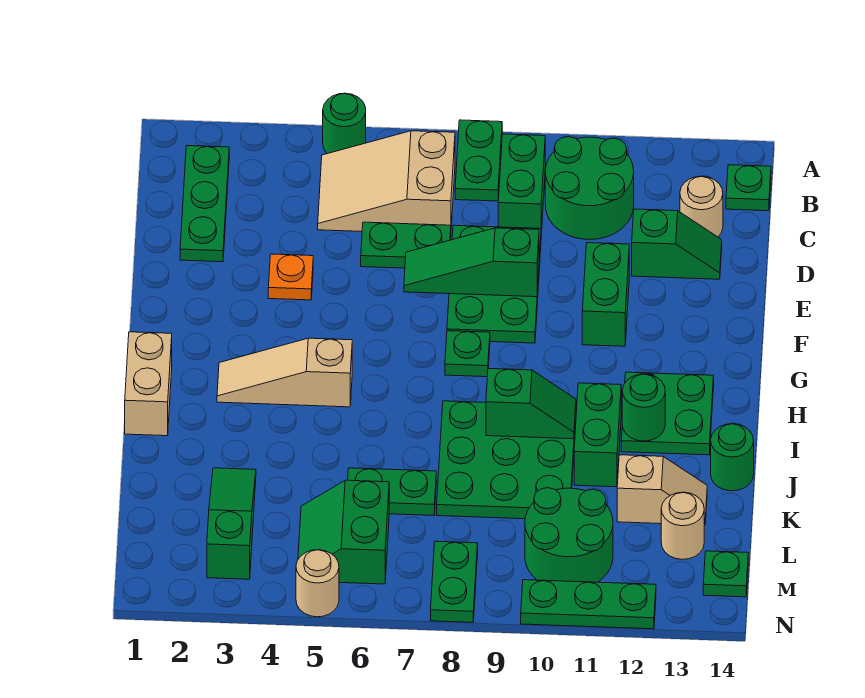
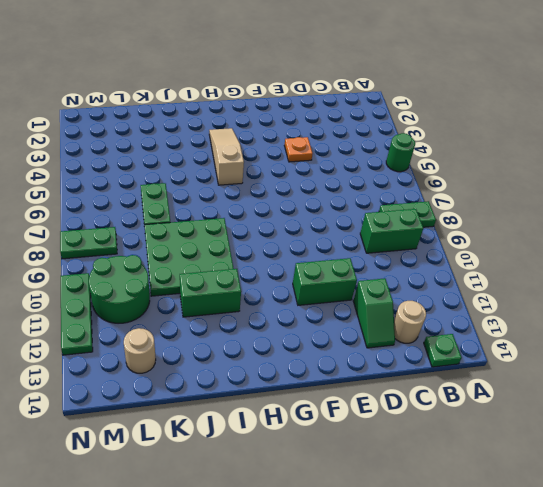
none -> green plate B2:D2 level 1
none -> tan slope B5:C7 level 1 top 7
none -> green round brick B10:C11 level 1
none -> green plate D6:D7 level 1

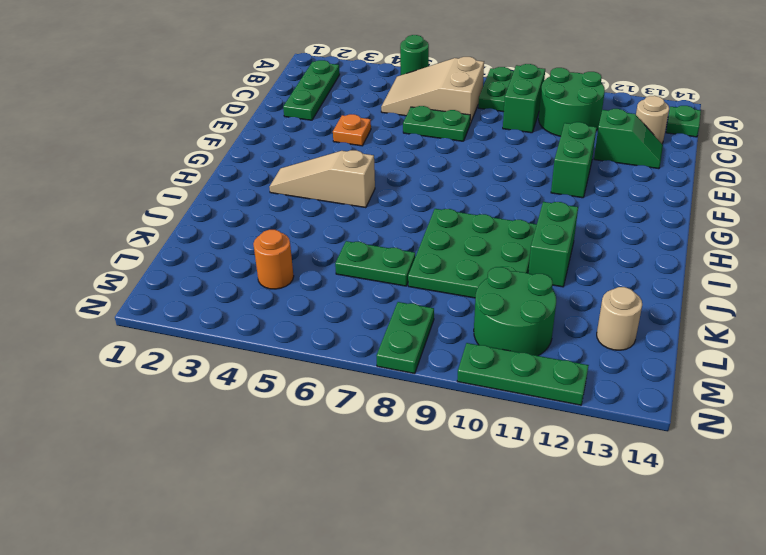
orange round brick L4 level 1 -> none
none -> green plate D8:F9 level 1
none -> green plate G8 level 1
none -> tan brick H1:I1 level 1
none -> green plate H12:I13 level 1

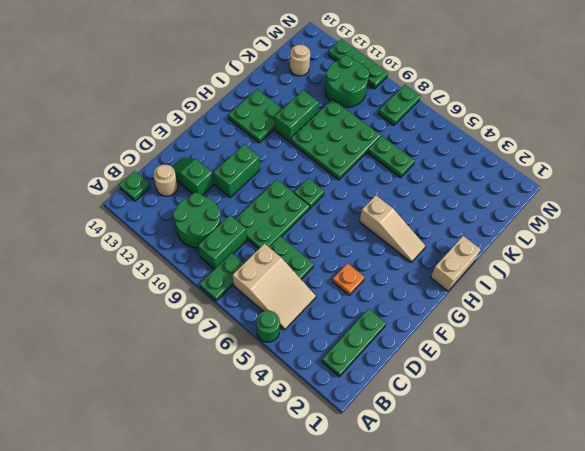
none -> green round brick J14 level 1
none -> green slope K3:M3 level 1 top M
none -> tan slope K12:K13 level 1 top 12
none -> green slope L5:M6 level 1 top 6

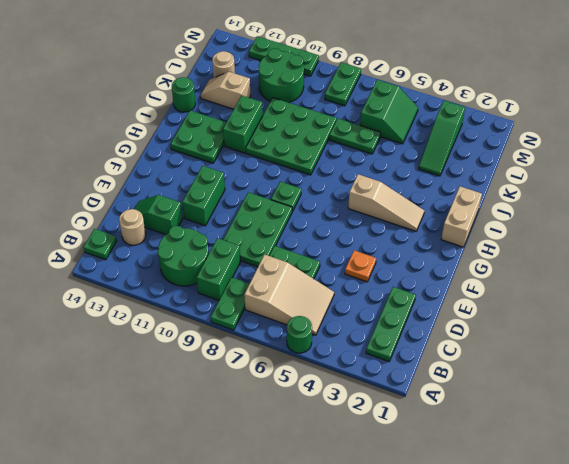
none -> green plate M14 level 1
none -> tan round brick N5 level 1
none -> green slope E7:E9 level 2 top 9
none -> green slope I9:I10 level 2 top 9

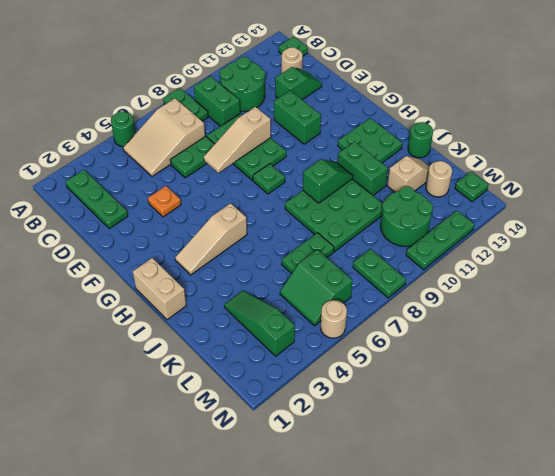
tan slope E7:E9 level 2 top 9 -> green slope E7:E9 level 2 top 9
none -> green round brick I12 level 2

